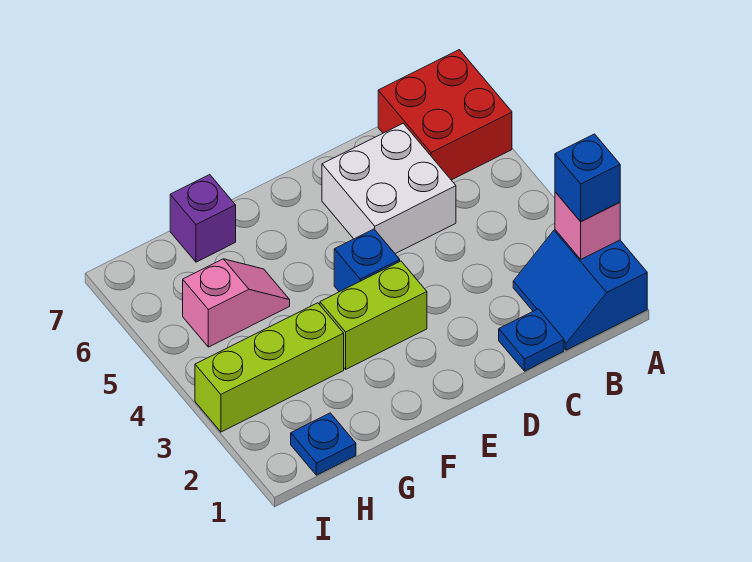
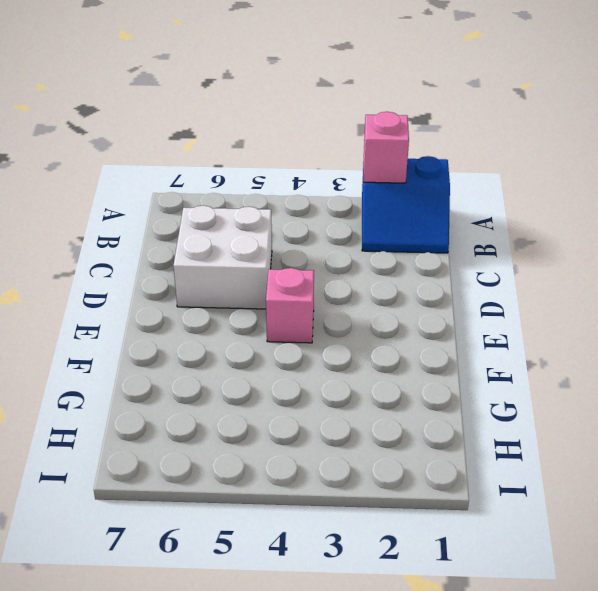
pink brick E4 level 1 -> blue brick E4 level 1
none -> red brick A6:B7 level 1
none -> blue plate C1 level 1
none -> lime brick E3:F3 level 1

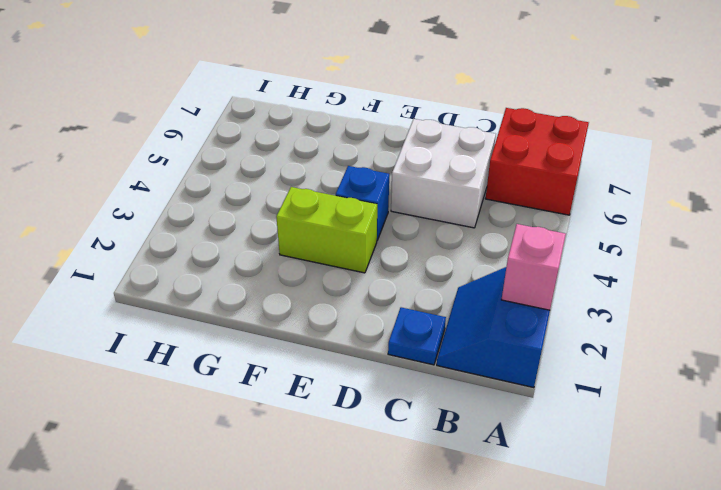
none -> lime brick G3:I3 level 1
none -> pink slope G5:H5 level 1 top H
none -> purple brick G7 level 1

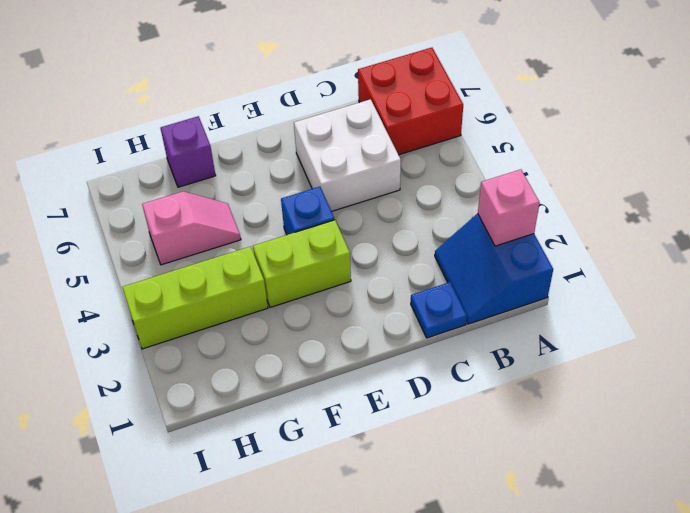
none -> blue plate H1 level 1
none -> blue brick A2 level 3

